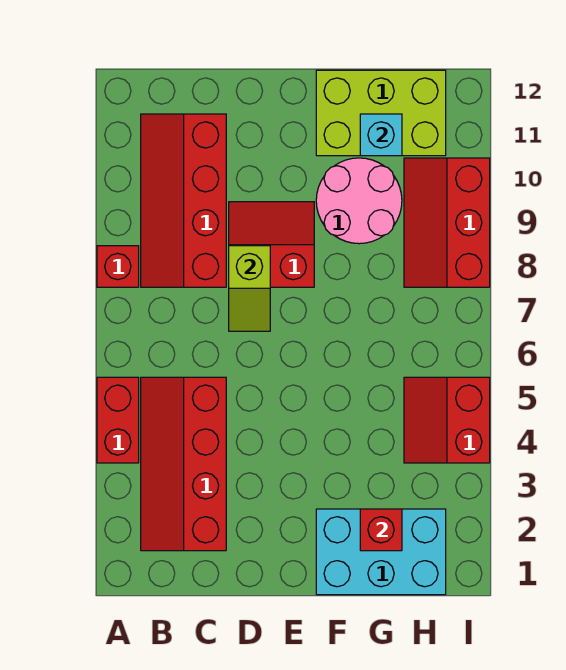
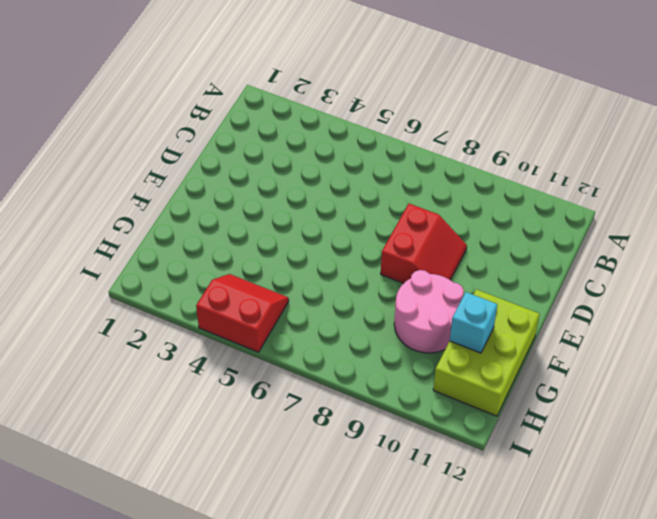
none -> red brick A4:A5 level 1
none -> red brick A8 level 1
none -> red slope B2:C5 level 1 top C

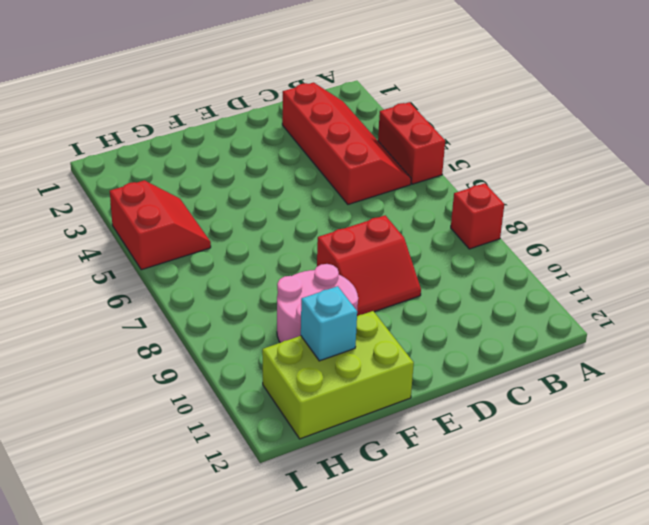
none -> red slope B8:C11 level 1 top C
none -> cyan brick F1:H2 level 1
none -> red slope H8:I10 level 1 top I

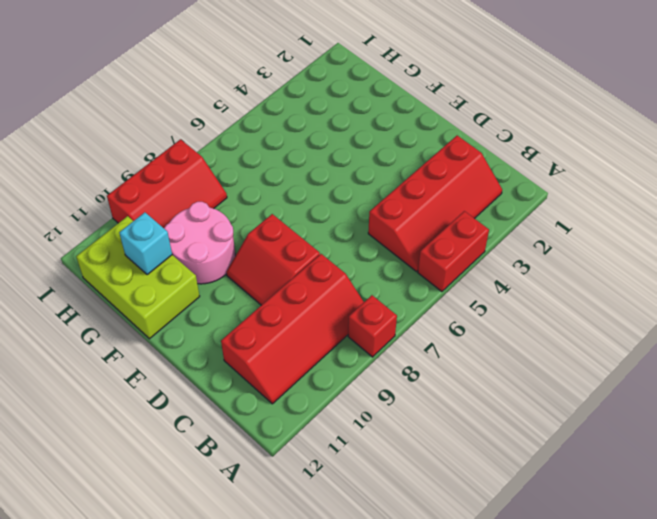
none -> cyan brick F1:H2 level 1
none -> red slope H4:I5 level 1 top I
none -> lime slope D7:D8 level 2 top 8

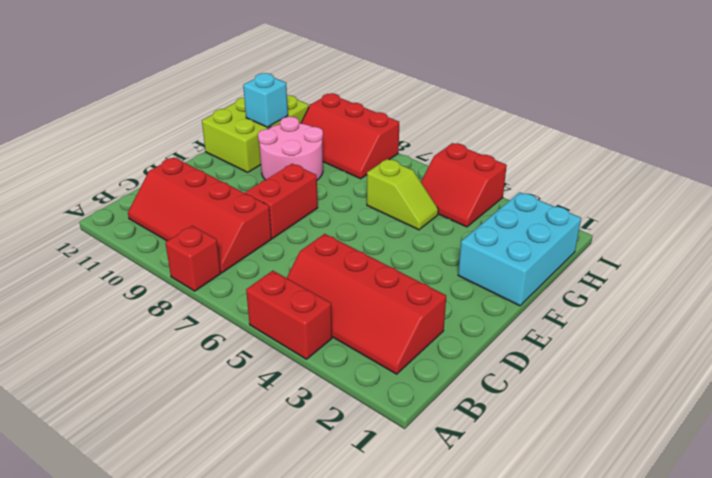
lime slope G5:G6 level 1 top 6 -> lime slope D7:D8 level 2 top 8
none -> red brick G2 level 2

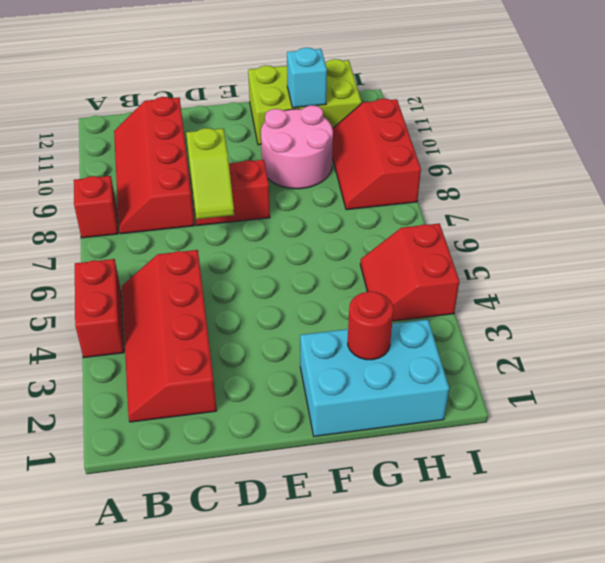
red round brick G2 level 2 -> red brick G2 level 2

